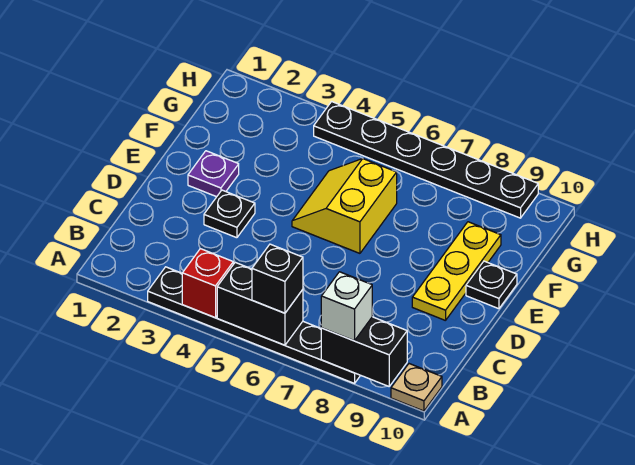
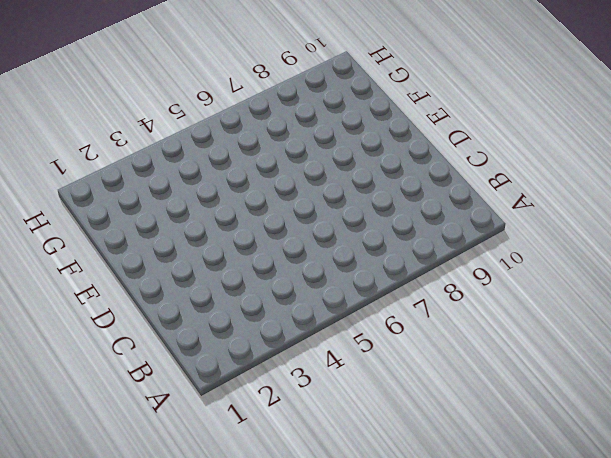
none -> black plate A3:A8 level 1
none -> tan plate A10 level 1
none -> black plate D3 level 1

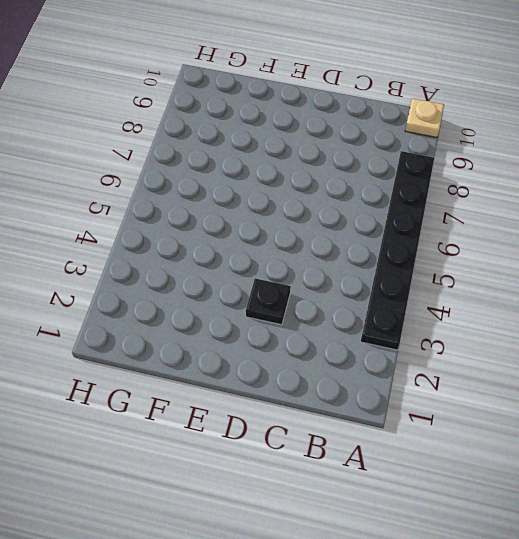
none -> yellow plate D9:F9 level 1
none -> purple plate E2 level 1
none -> yellow slope E5:F6 level 1 top 6

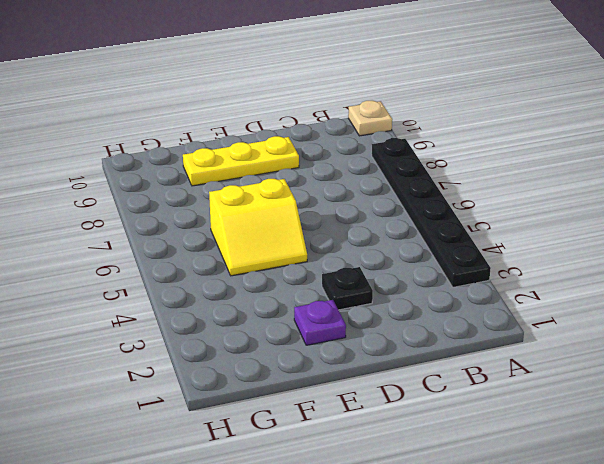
none -> black plate E10 level 1
none -> black plate H4:H9 level 1
none -> red brick A4 level 2

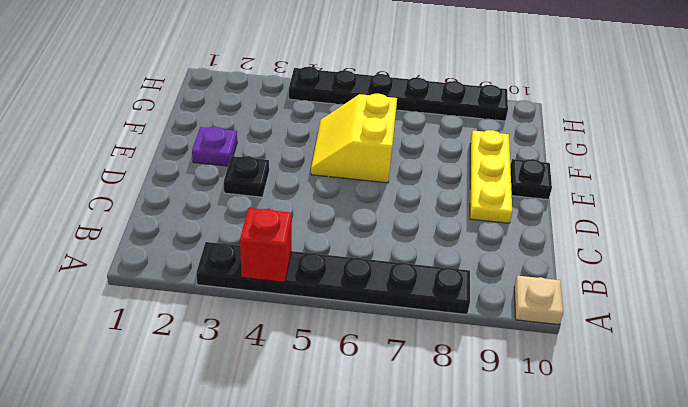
none -> black brick A5:A6 level 2
none -> black brick A8:A9 level 2
none -> black brick A6 level 3

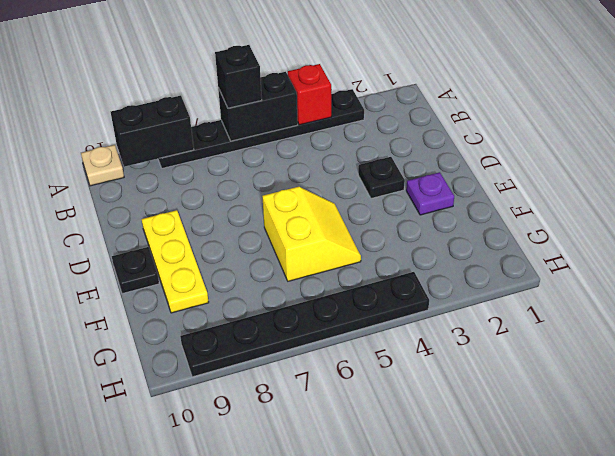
none -> white brick A8 level 3

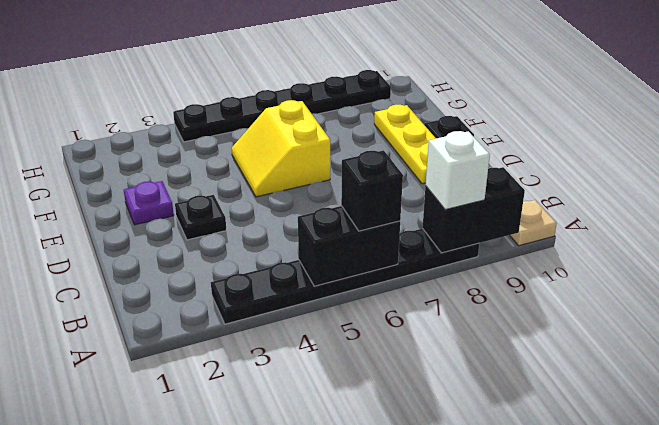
none -> red brick A4 level 2

